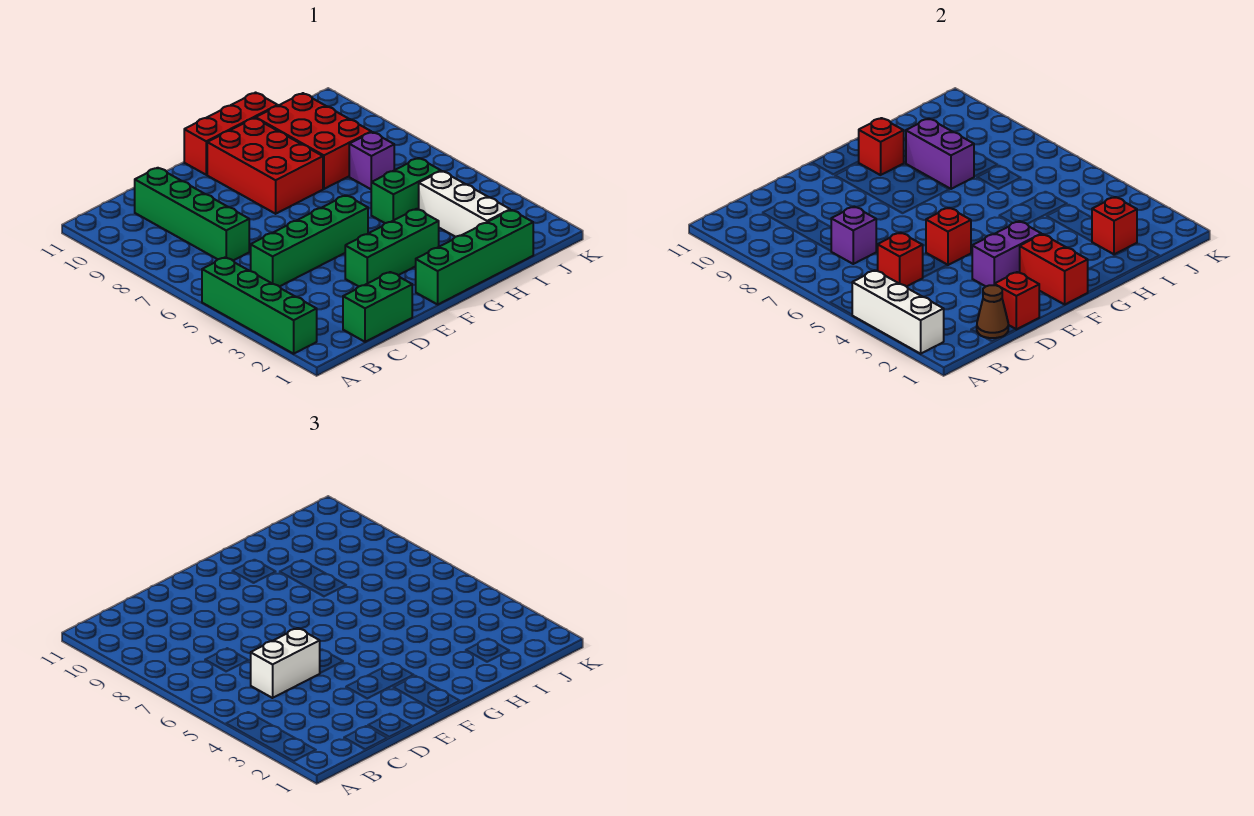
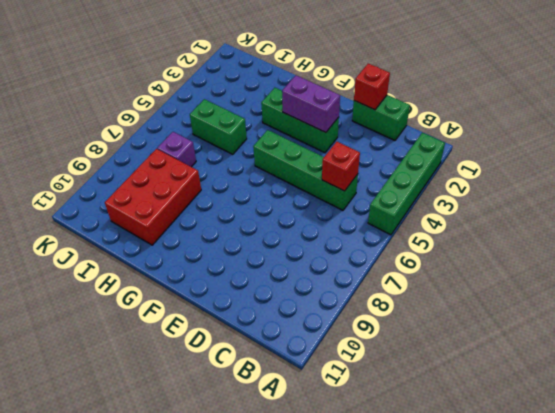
none -> green brick C7:C10 level 1
none -> green brick F1:I1 level 1
none -> red brick F8:G10 level 1

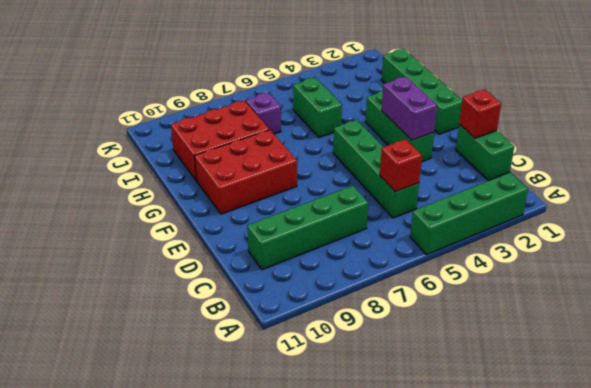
none -> red brick F11:H11 level 1
none -> white brick I2:I4 level 1
none -> white brick A2:A4 level 2

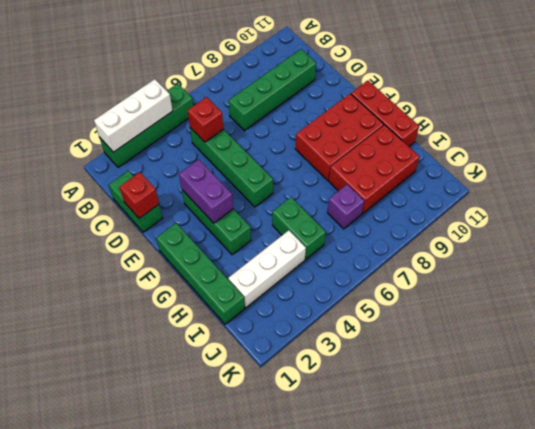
none -> brown cone C1 level 2
none -> purple brick C7 level 2
none -> red brick E5 level 2

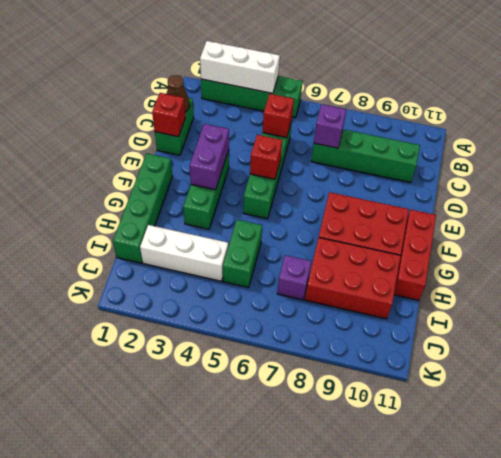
none -> red brick F1:F2 level 2
none -> red brick G10 level 2
none -> purple brick H8:H9 level 2

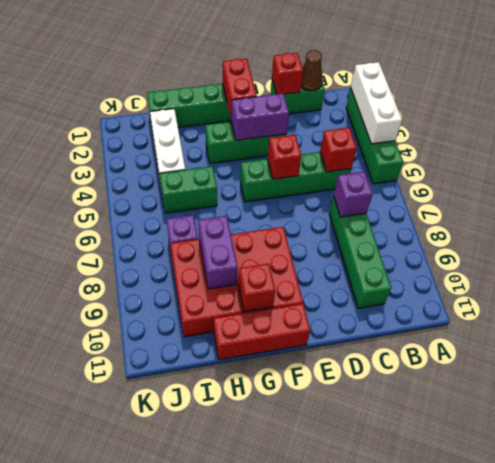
none -> red brick I2 level 2
none -> white brick C5:D5 level 3

